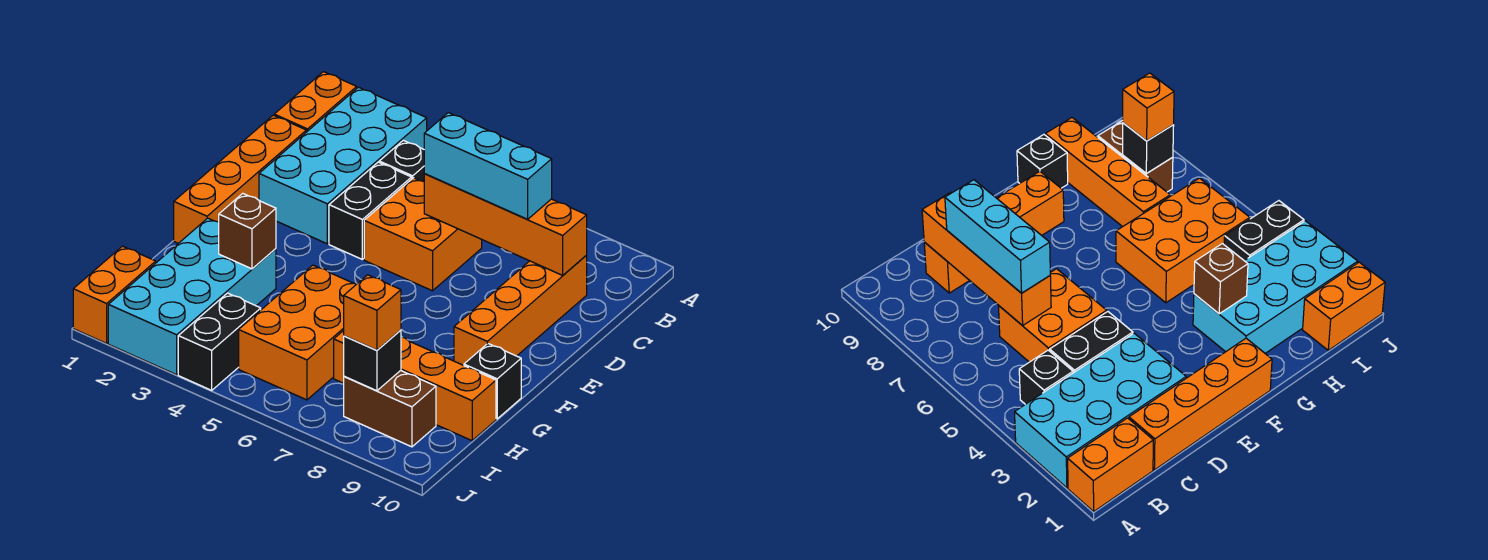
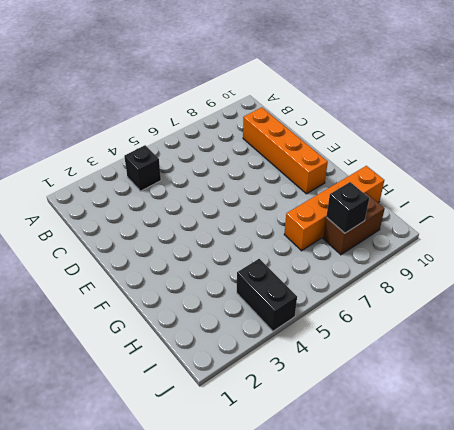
none -> orange brick A1:B1 level 1
none -> cyan brick A2:D3 level 1
none -> orange brick C1:F1 level 1

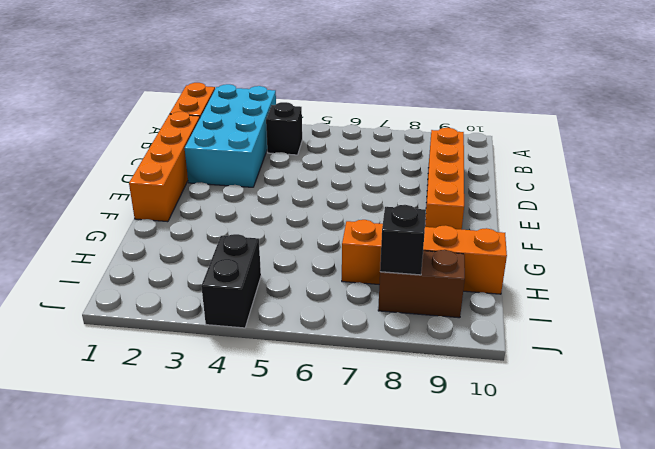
none -> black brick C4:D4 level 1
none -> orange brick C5:D6 level 1
none -> cyan brick G2:J3 level 1

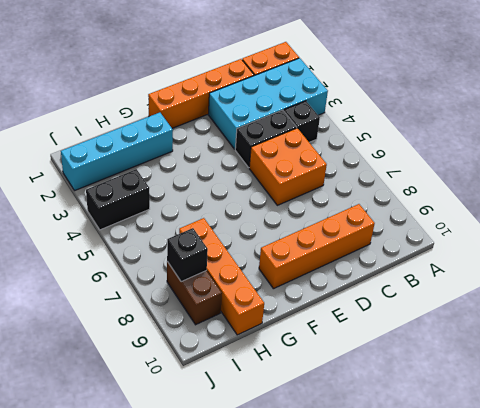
cyan brick G2:J2 level 1 -> cyan brick G2:J3 level 1
none -> orange brick G5:I6 level 1
none -> black brick G10 level 1
none -> orange brick I1:J1 level 1

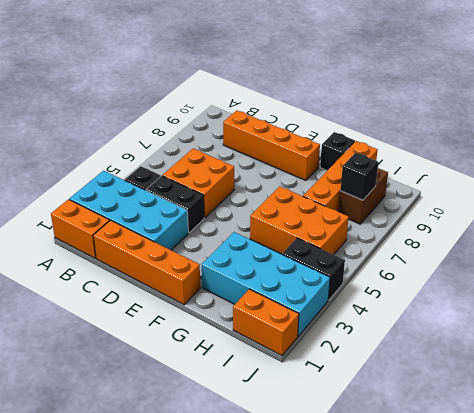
none -> orange brick C6:C9 level 2
none -> brown brick G3 level 2
none -> cyan brick C6:C8 level 3

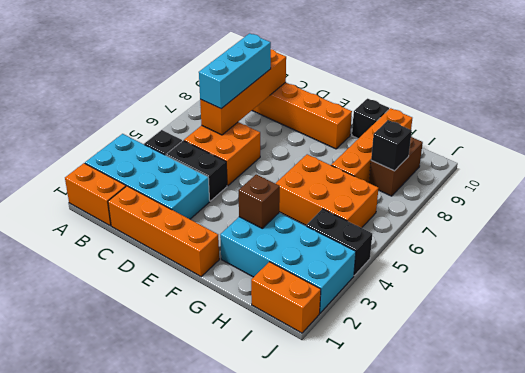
none -> orange brick I8 level 3

